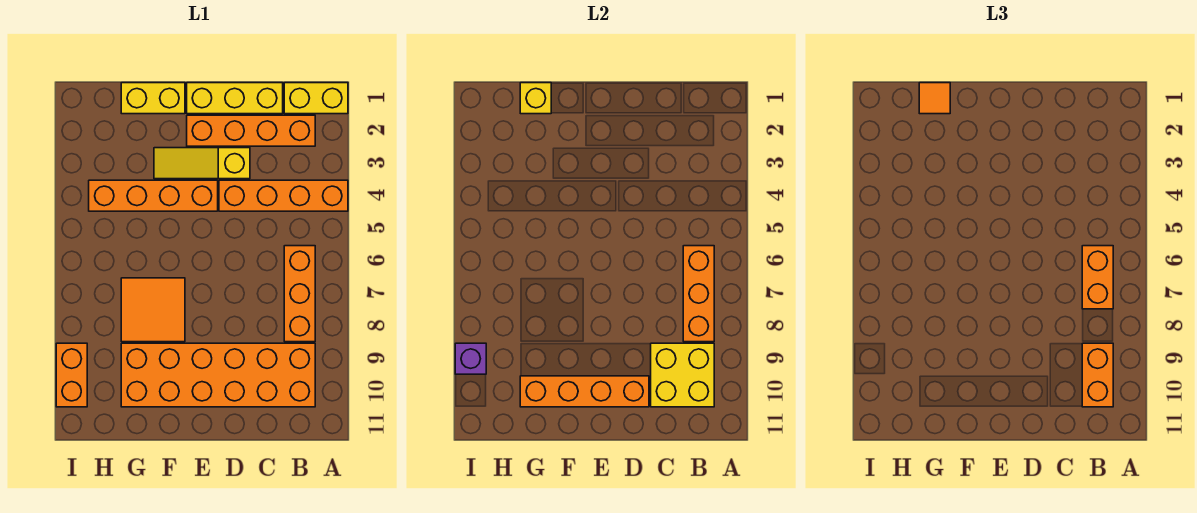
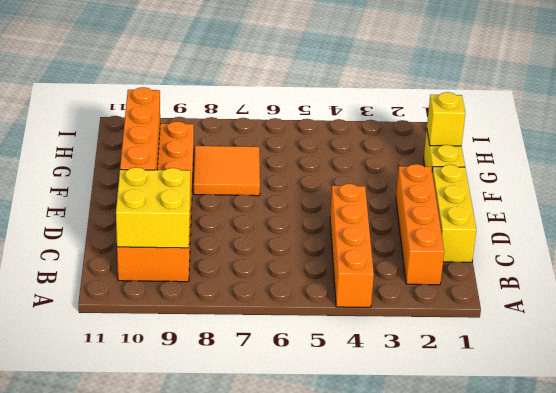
none -> yellow brick A1:B1 level 1
none -> orange brick B6:B8 level 1
none -> yellow slope D3:F3 level 1 top D

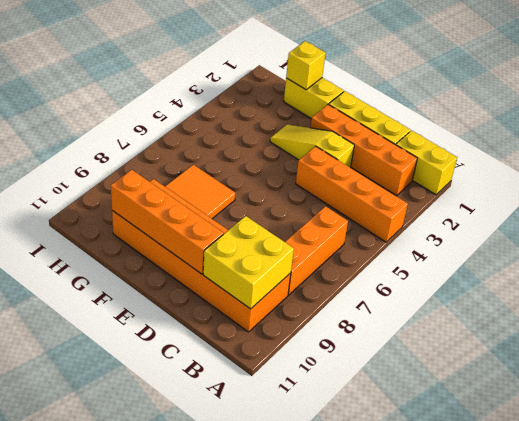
none -> orange brick E4:H4 level 1
none -> orange brick I9:I10 level 1
none -> orange brick B6:B8 level 2

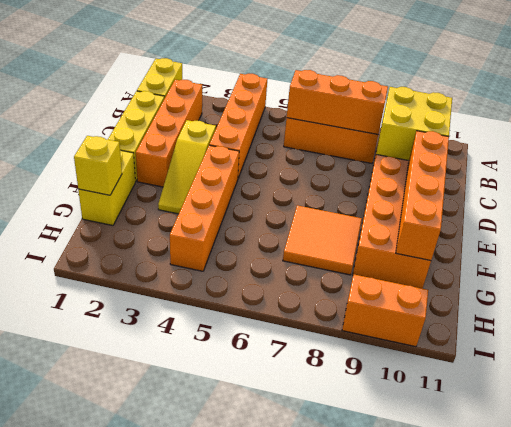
none -> purple brick I9 level 2
none -> orange brick B6:B7 level 3
none -> orange brick B9:B10 level 3

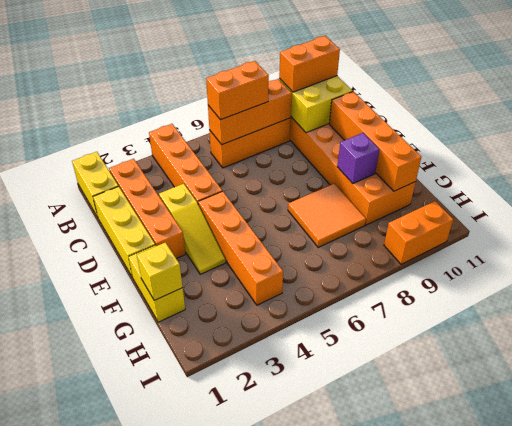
purple brick F9 level 2 -> purple brick I9 level 2
none -> orange tile G1 level 3

